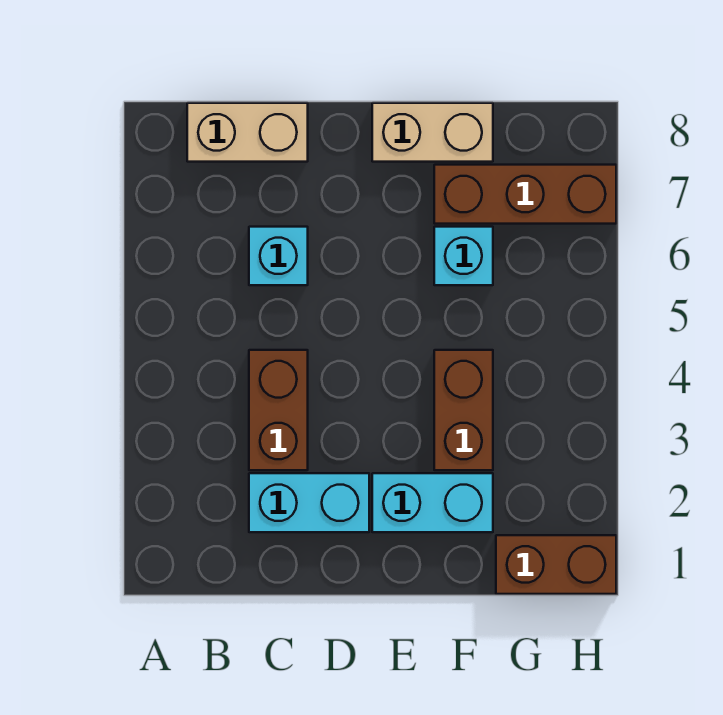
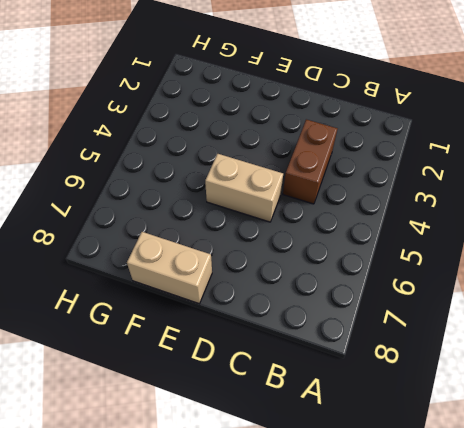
tan brick D5:E5 level 1 -> tan brick B8:C8 level 1
none -> cyan brick C2:D2 level 1
none -> cyan brick C6 level 1

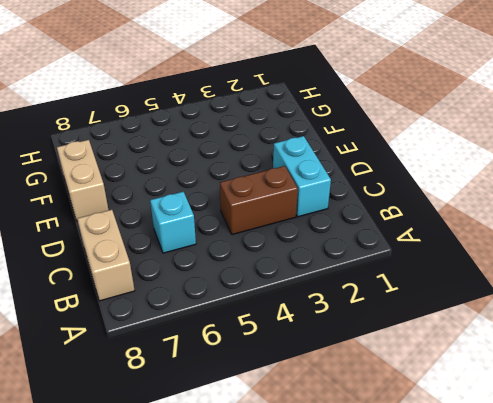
none -> cyan brick E2:F2 level 1
none -> brown brick F3:F4 level 1

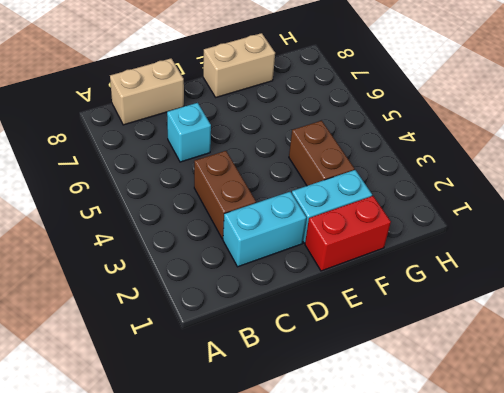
red brick E1:F1 level 1 -> none
none -> cyan brick F6 level 1
none -> brown brick F7:H7 level 1

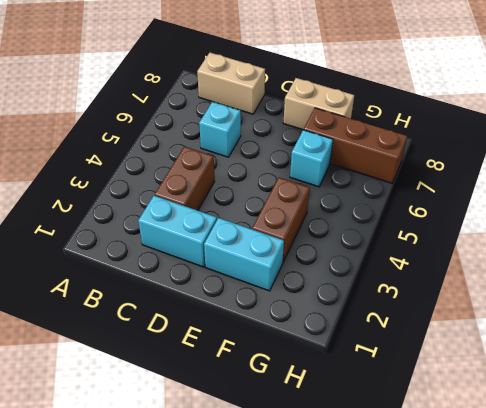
none -> brown brick G1:H1 level 1

